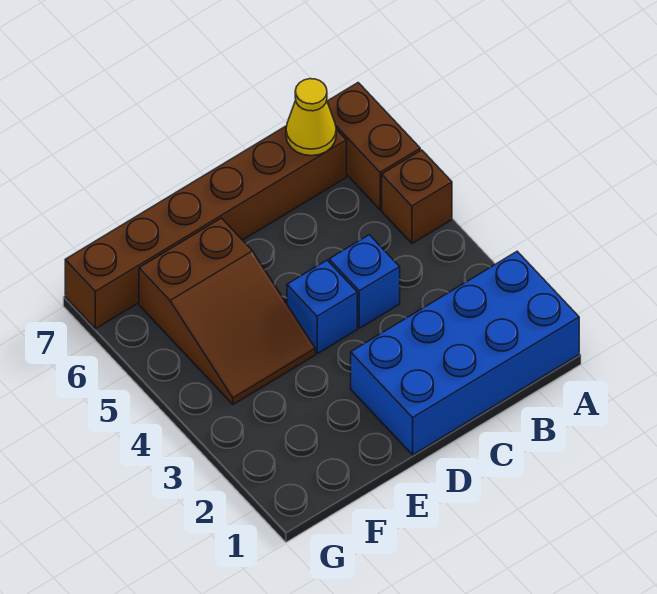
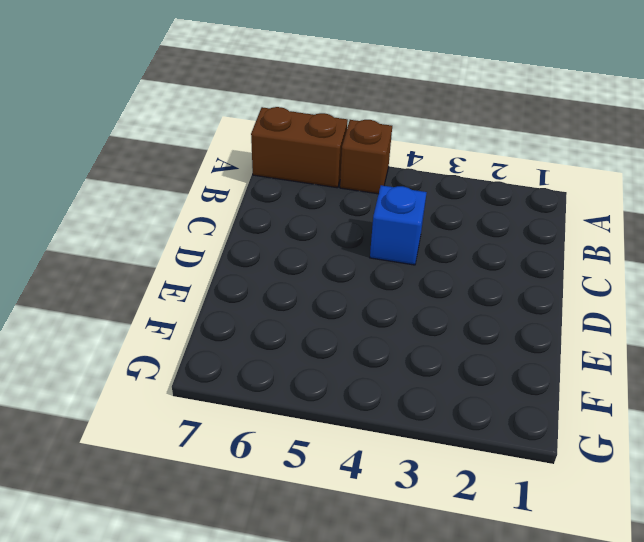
none -> blue brick A1:D2 level 1
none -> brown brick B7:G7 level 1

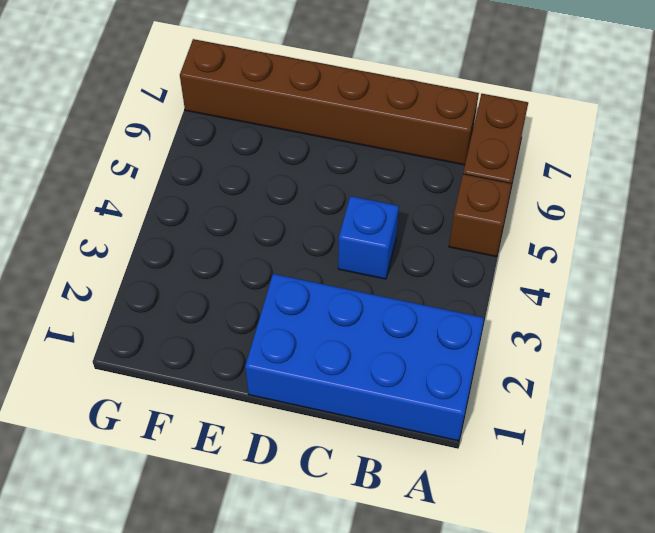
none -> blue brick D4 level 1
none -> brown slope E4:F6 level 1 top 6

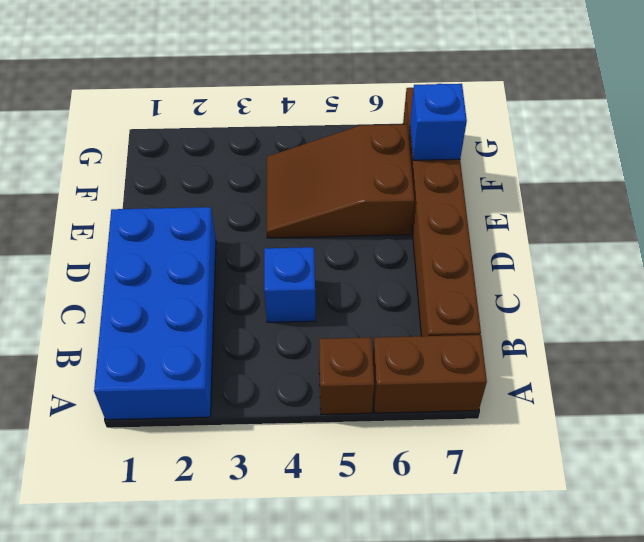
blue brick F7 level 2 -> blue brick D4 level 1
none -> yellow cone B7 level 2

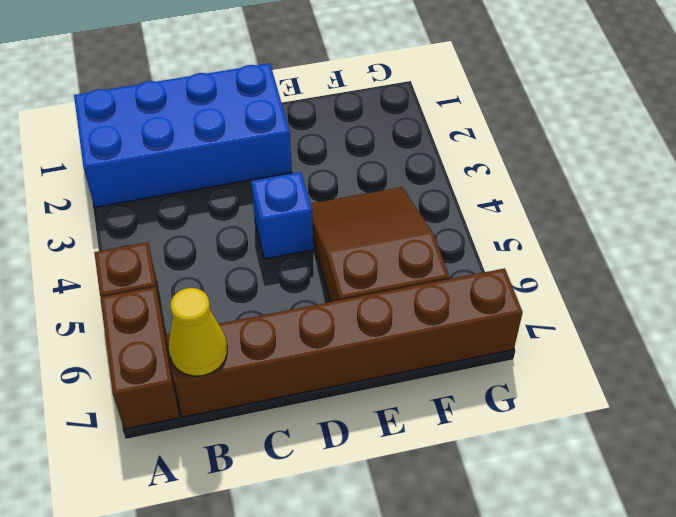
none -> blue brick C4 level 1

